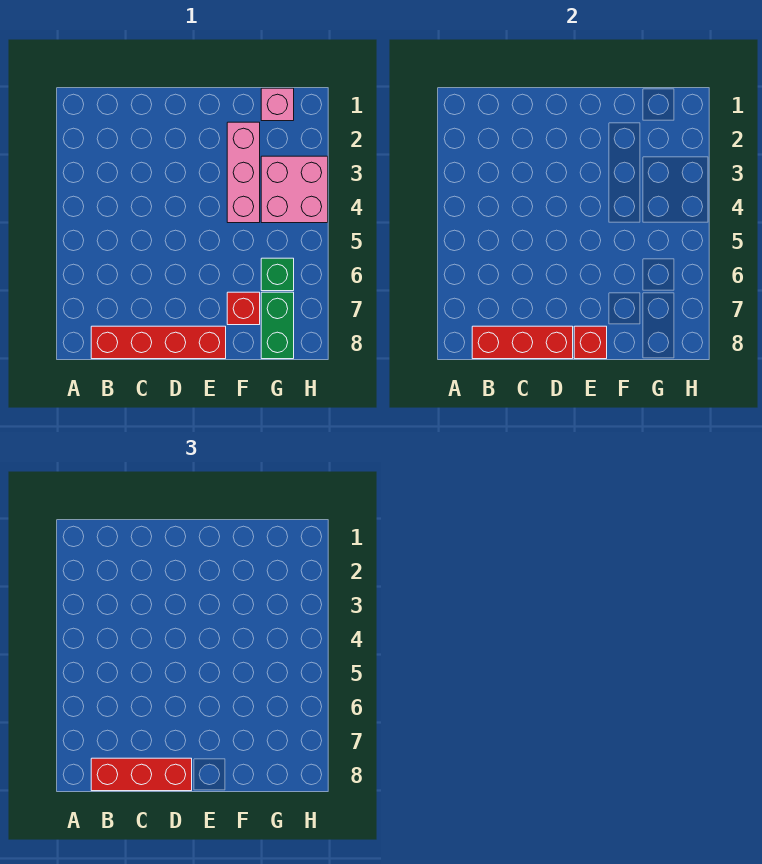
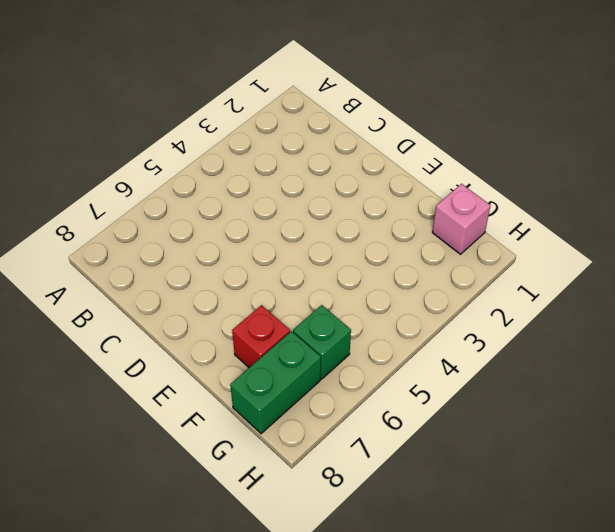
none -> red brick B8:E8 level 1
none -> pink brick F2:F4 level 1

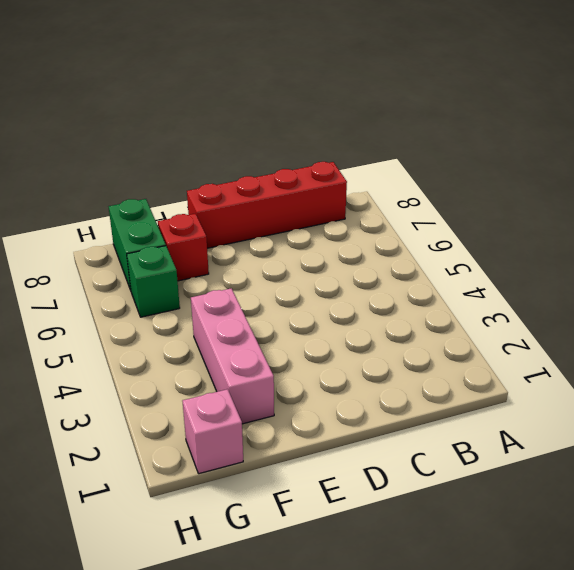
none -> pink brick G3:H4 level 1
none -> red brick B8:D8 level 2

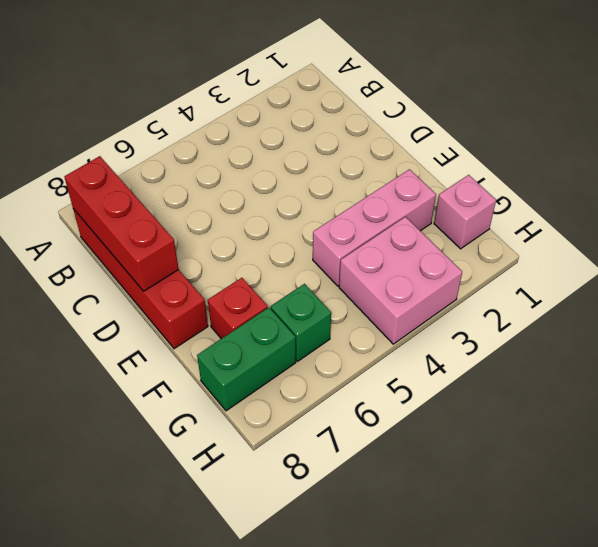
none -> red brick E8 level 2
none -> red brick B8:D8 level 3

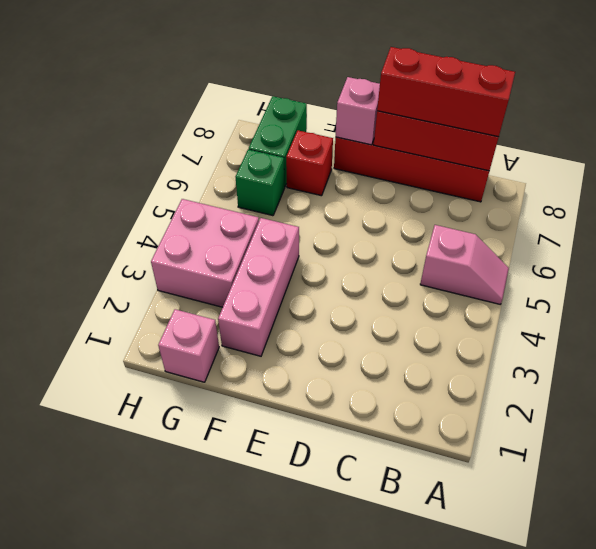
pink slope A5:B5 level 1 top B -> none
pink brick E8 level 2 -> red brick E8 level 2

